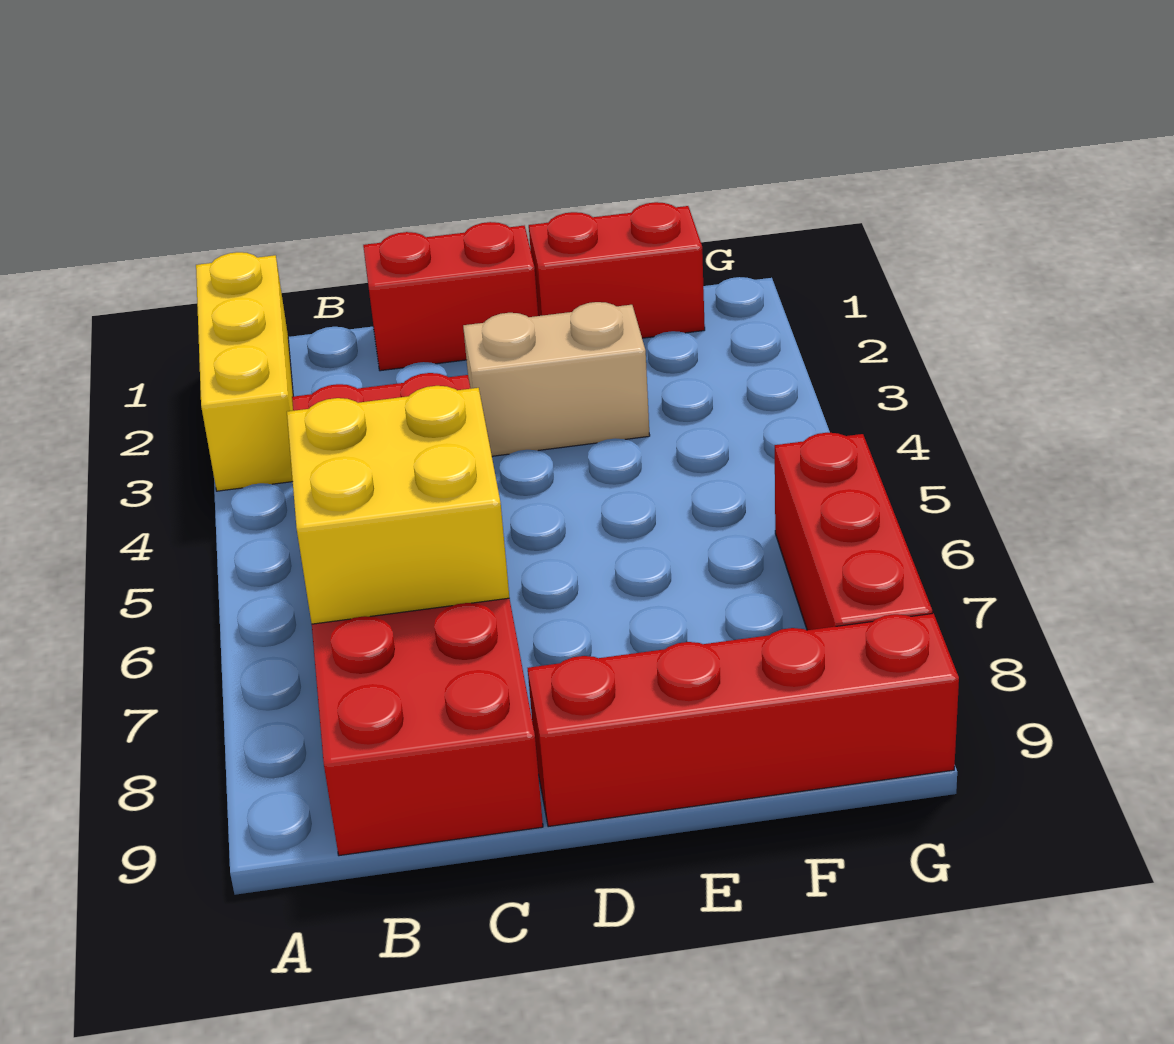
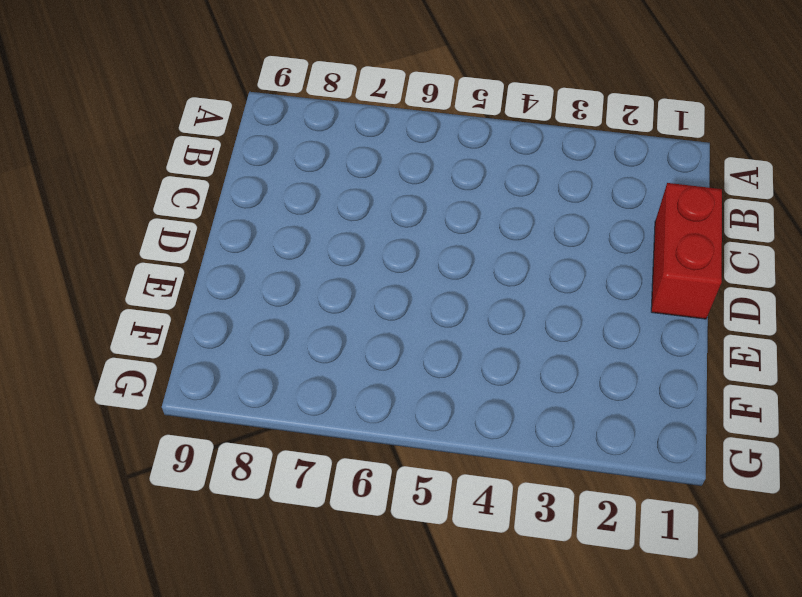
none -> yellow brick A1:A3 level 1
none -> red brick B4:C9 level 1

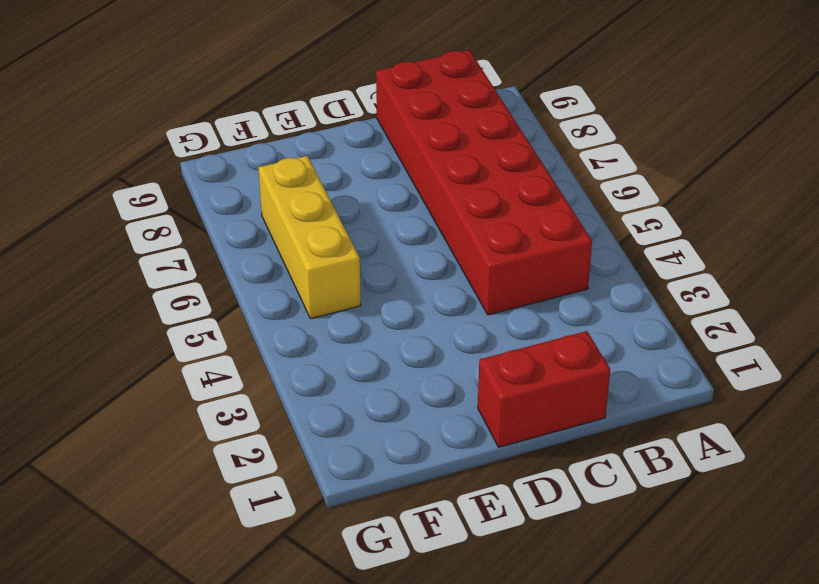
yellow brick F5:F7 level 1 -> yellow brick A1:A3 level 1
none -> tan brick D3:E3 level 1
none -> red brick D9:G9 level 1

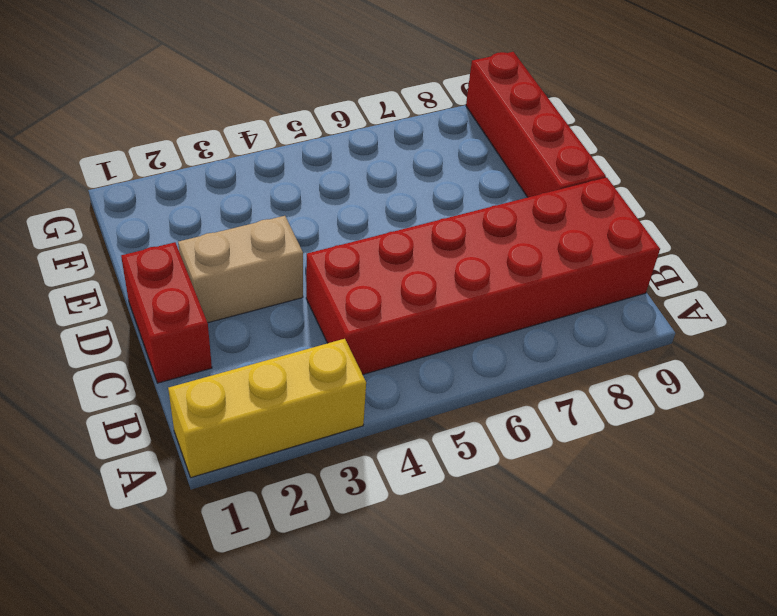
tan brick D2:D3 level 1 -> tan brick D3:E3 level 1
none -> red brick E1:F1 level 1
none -> red brick G6:G8 level 1

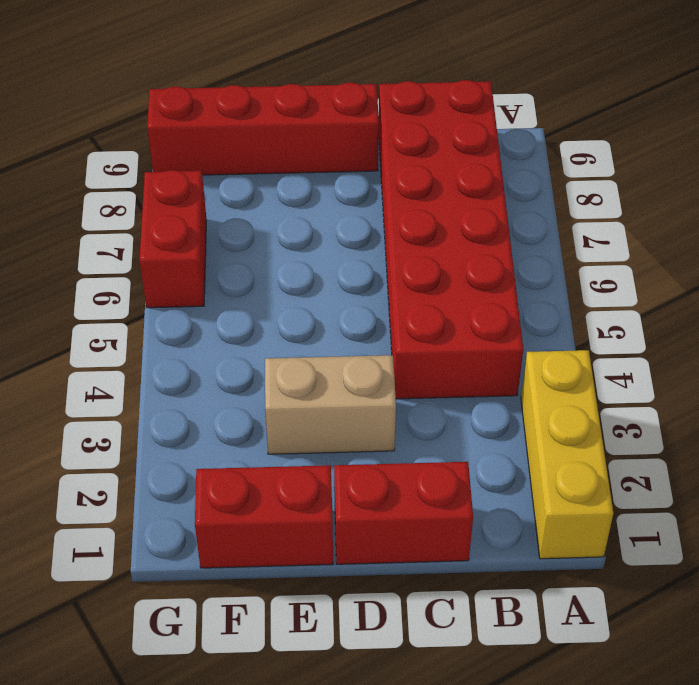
red brick G6:G7 level 1 -> red brick G6:G8 level 1
none -> yellow brick B6:C7 level 2

